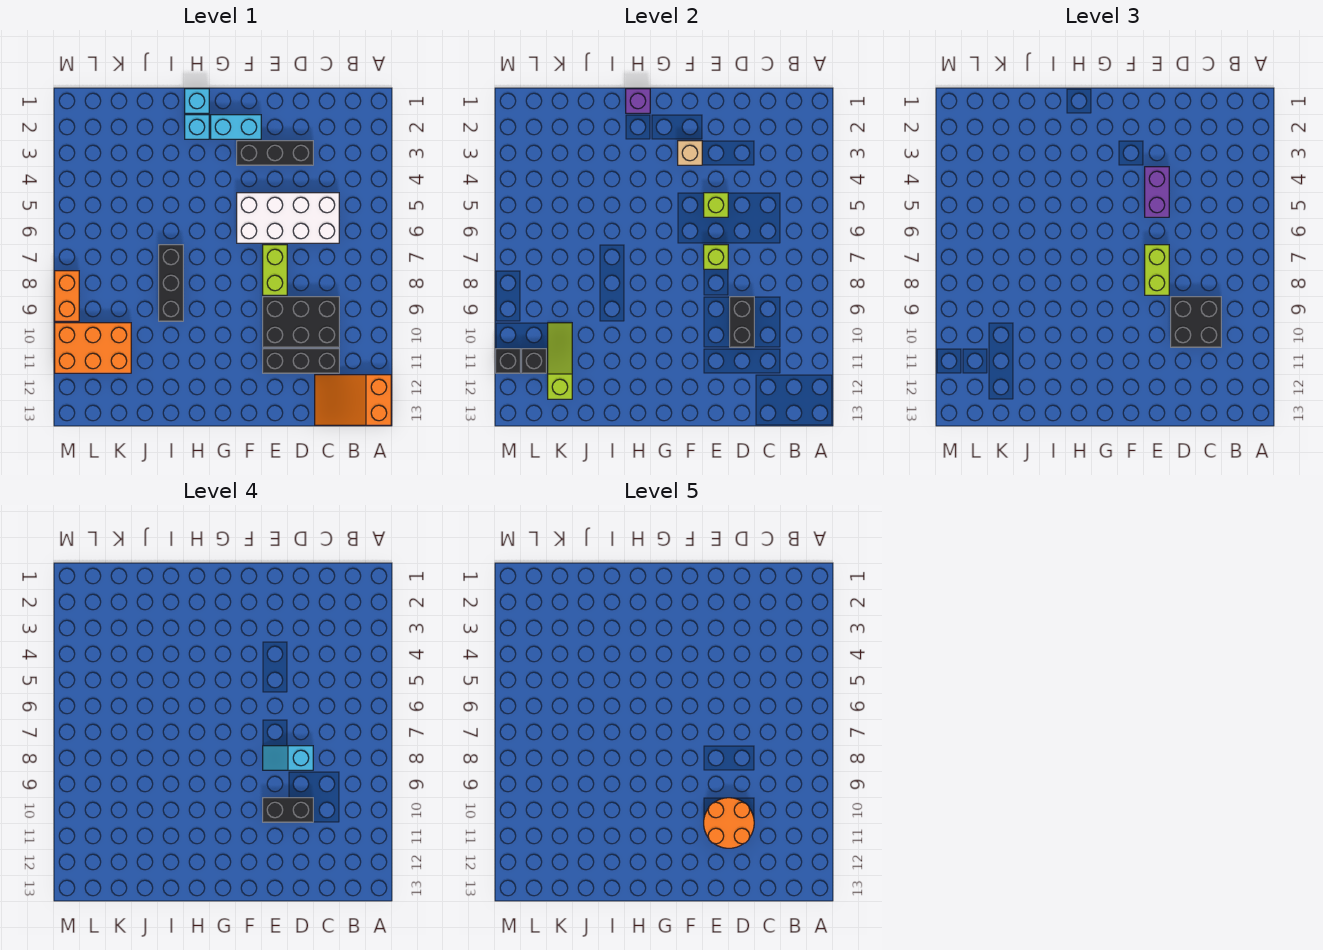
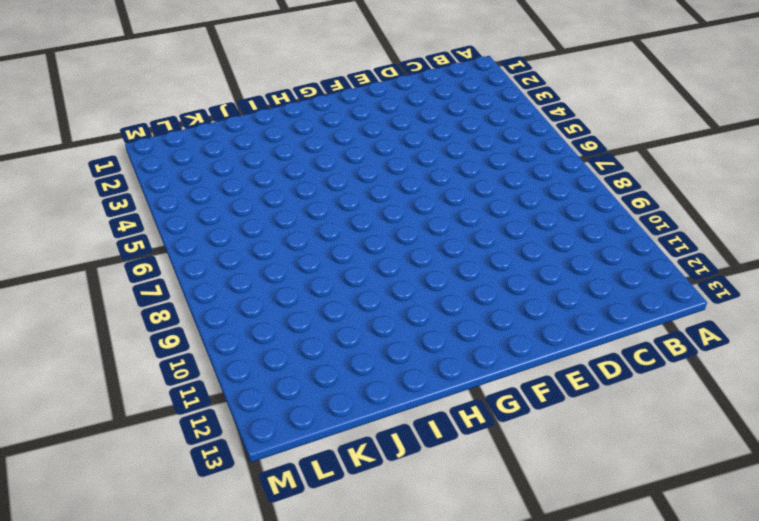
none -> orange slope A12:C13 level 1 top A
none -> white brick C5:F6 level 1
none -> black brick C9:E10 level 1

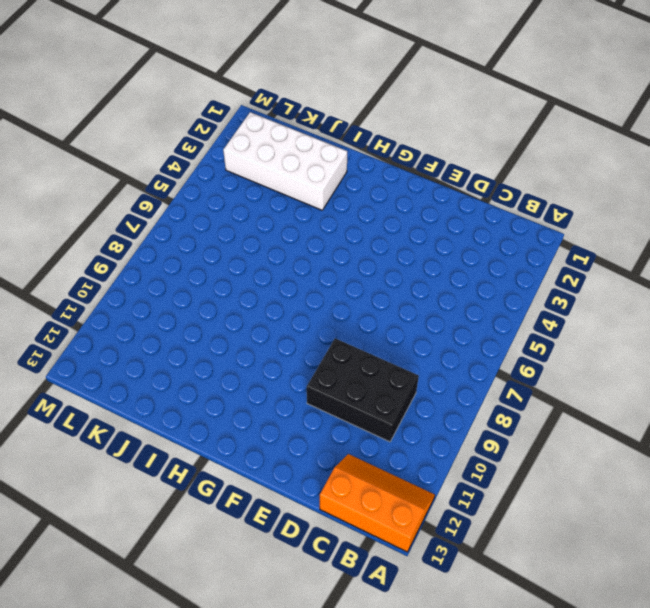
orange slope A12:C13 level 1 top 13 -> orange slope A12:C13 level 1 top A
white brick I2:L3 level 1 -> white brick C5:F6 level 1
none -> black brick C11:E11 level 1
none -> black brick D3:F3 level 1
none -> lime brick E7:E8 level 1

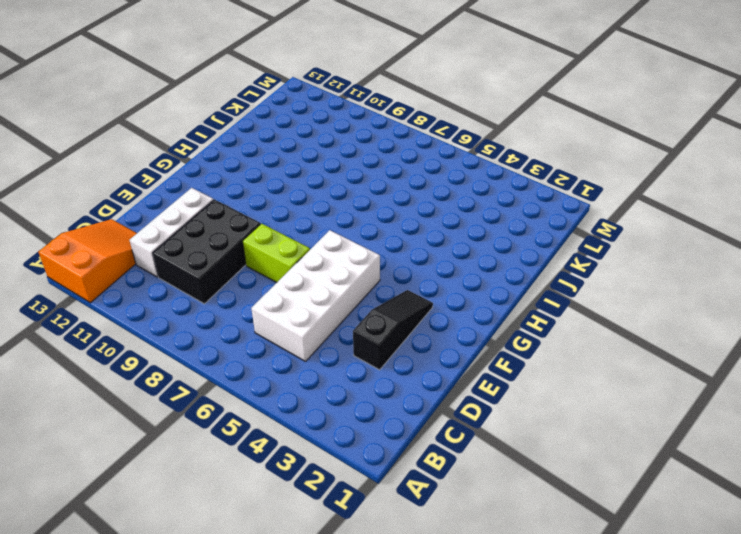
white brick C11:E11 level 1 -> black brick C11:E11 level 1
black slope D3:F3 level 1 top D -> black brick D3:F3 level 1
none -> cyan brick F2:G2 level 1
none -> cyan brick H1 level 1
none -> cyan brick H2 level 1

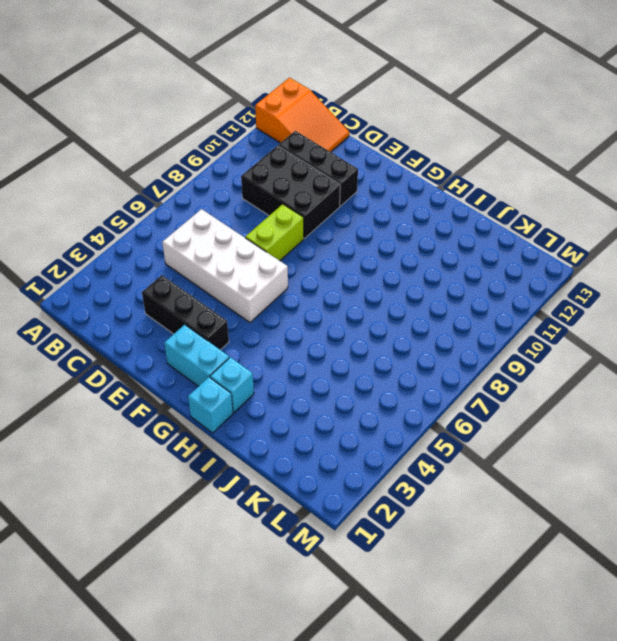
none -> black brick I7:I9 level 1
none -> orange brick K10:M11 level 1
none -> orange brick M8:M9 level 1

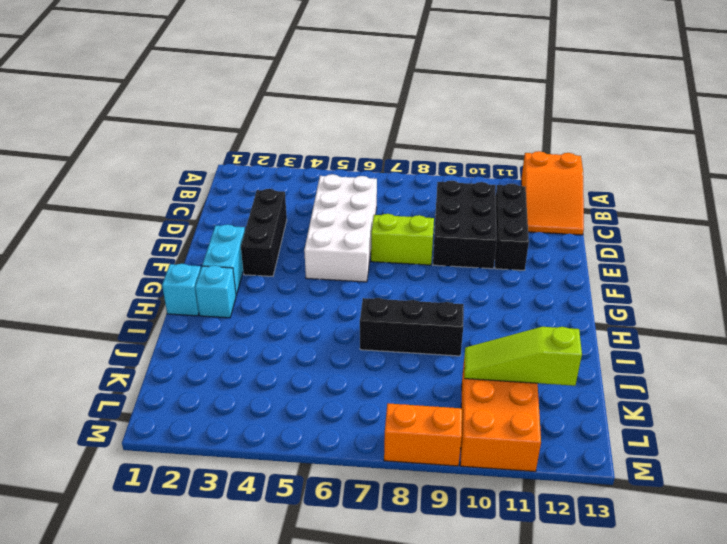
none -> black brick D9:D10 level 2
none -> lime brick E5 level 2
none -> lime brick E7 level 2

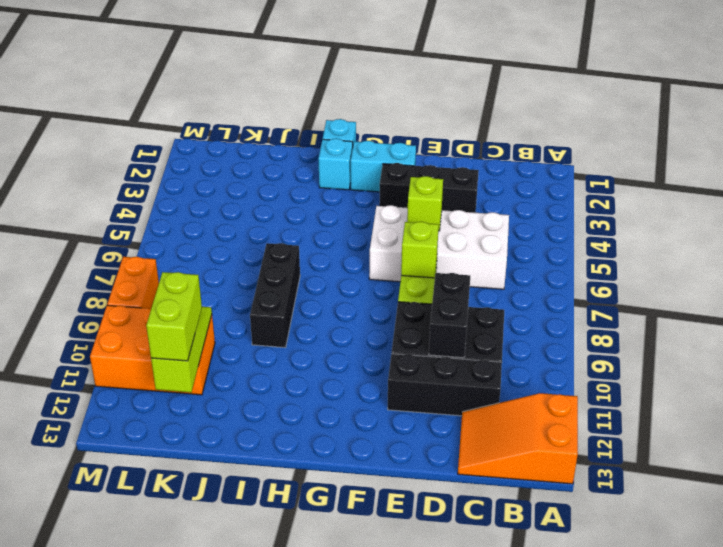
lime brick K11:K12 level 3 -> lime brick E7:E8 level 3
none -> tan brick F3 level 2
none -> purple brick H1 level 2
none -> black brick L11 level 2

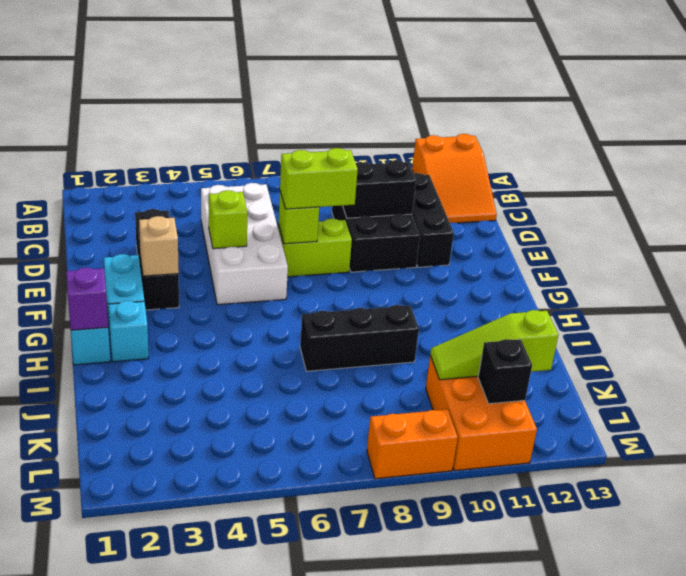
none -> black brick M11 level 2
none -> black brick C9:D10 level 3
none -> purple brick E4:E5 level 3

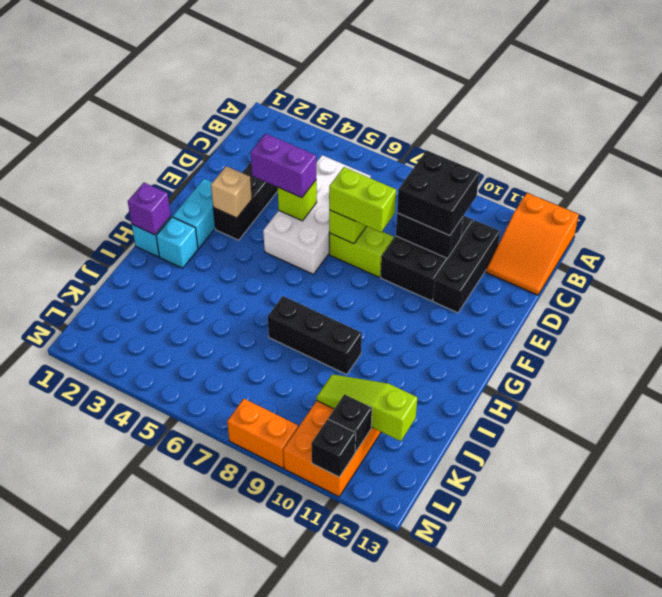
none -> cyan slope D8:E8 level 4 top D
none -> black brick D10:E10 level 4
none -> orange round brick D10:E11 level 5

